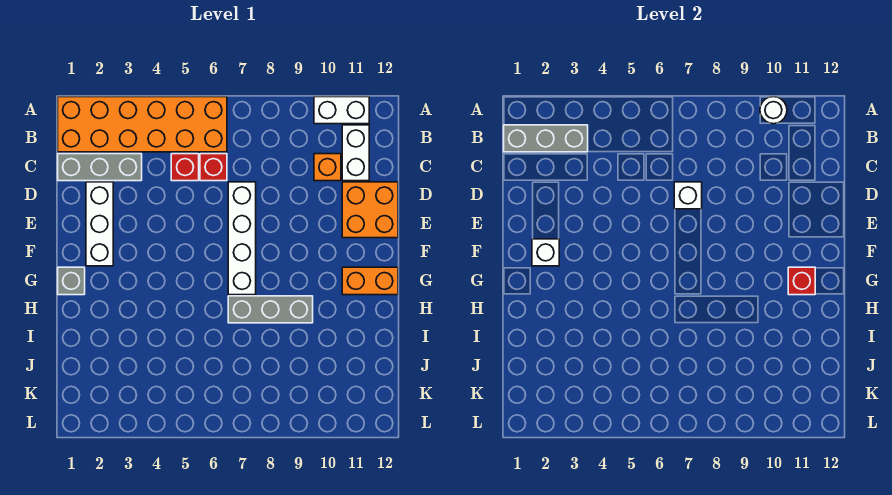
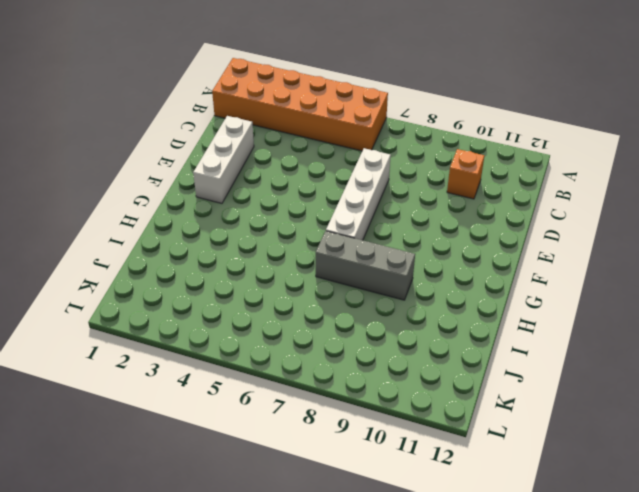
none -> white brick A10:A11 level 1
none -> white brick B11:C11 level 1
none -> grey brick C1:C3 level 1

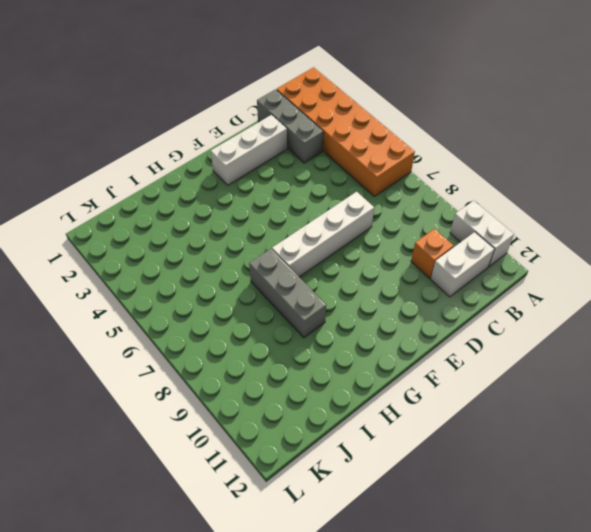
none -> red brick C5 level 1
none -> red brick C6 level 1
none -> orange brick D11:E12 level 1

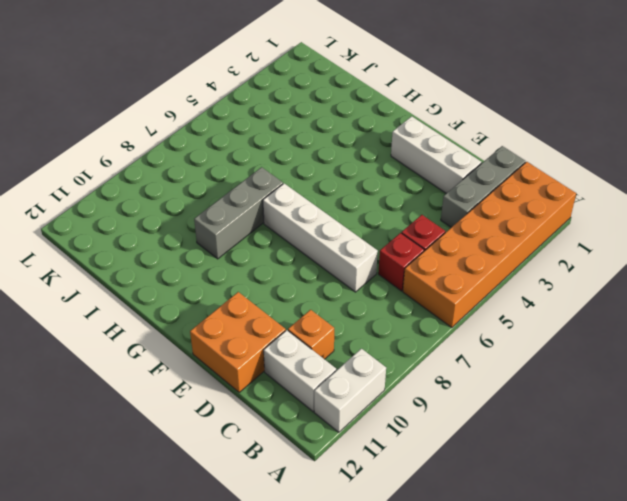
none -> grey brick G1 level 1
none -> orange brick G11:G12 level 1
none -> white round brick A10 level 2

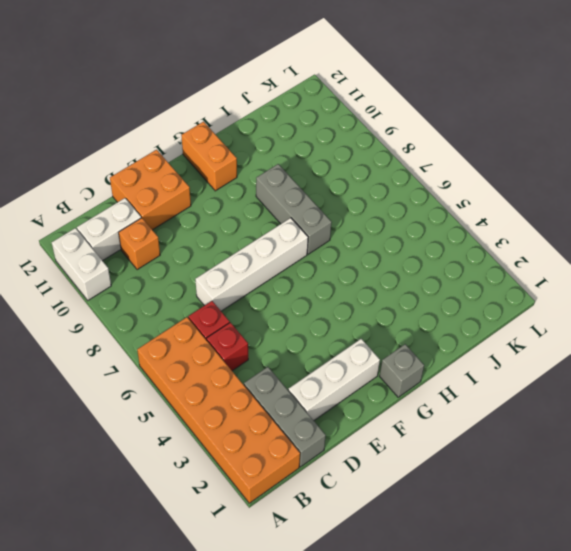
none -> white round brick A10 level 2
none -> grey brick B1:B3 level 2
none -> white brick D7 level 2

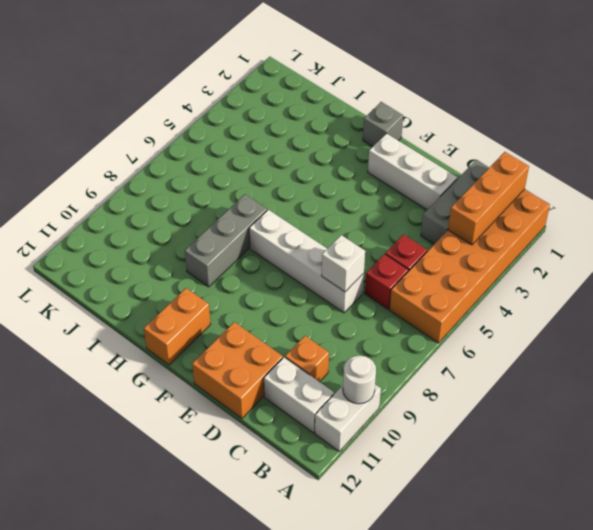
orange brick B1:B3 level 2 -> grey brick B1:B3 level 2
none -> white brick F2 level 2
none -> red brick G11 level 2

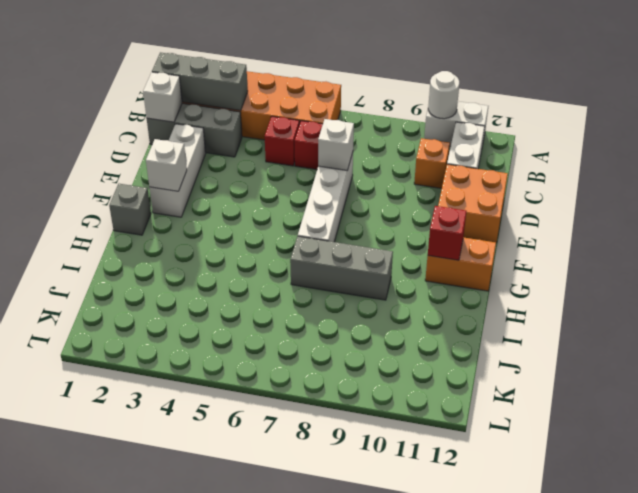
white brick C1 level 2 -> none

